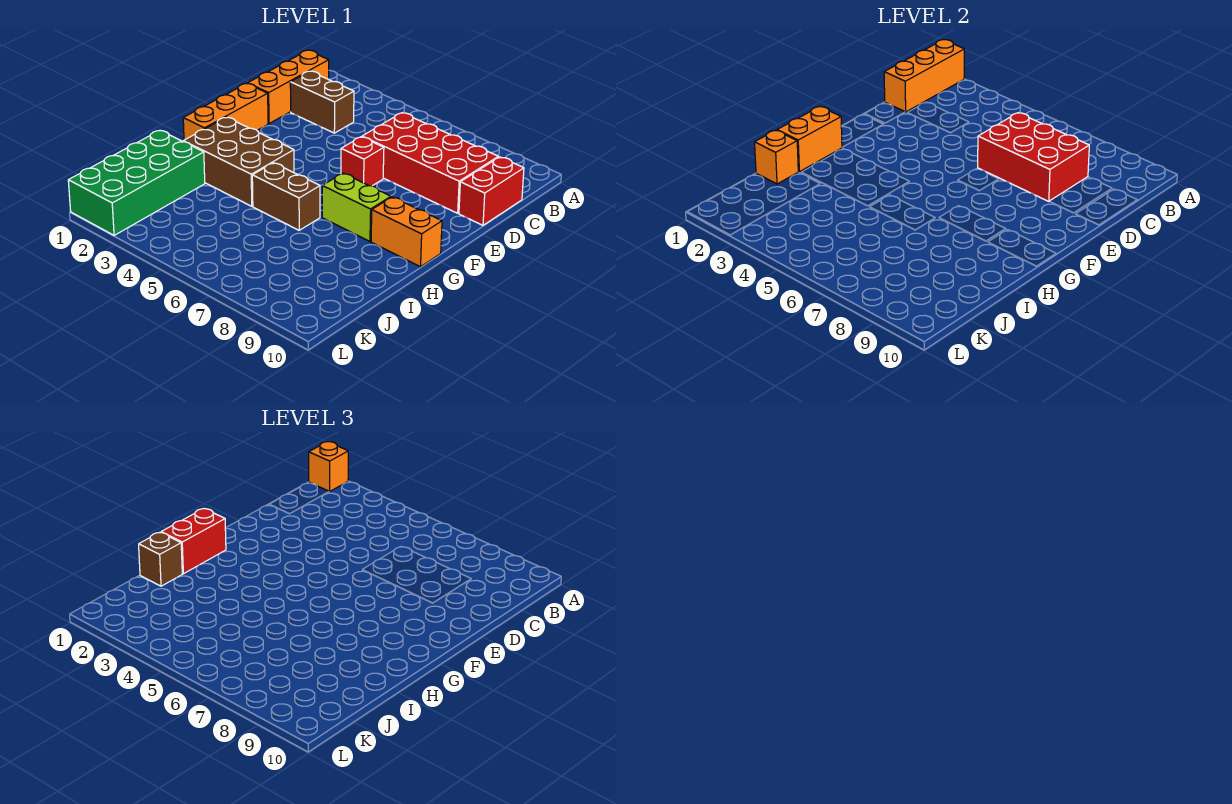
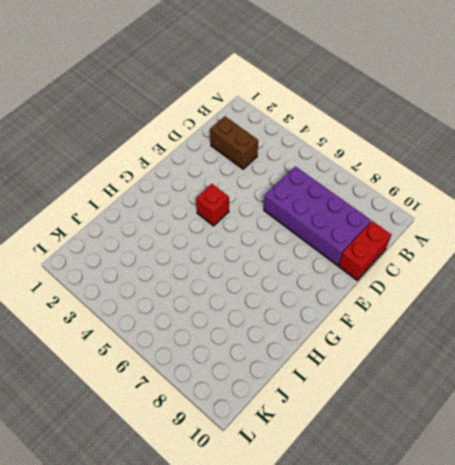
purple brick C6:D9 level 1 -> red brick C6:D9 level 1
red brick F4 level 1 -> red brick E6 level 1
none -> orange brick B1:D1 level 1
none -> orange brick E1:G1 level 1
none -> brown brick G2:H4 level 1

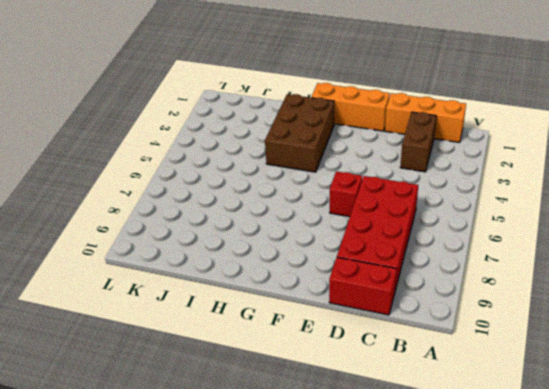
none -> lime brick G7:G8 level 1
none -> orange brick G9:G10 level 1
none -> brown brick H5:H6 level 1

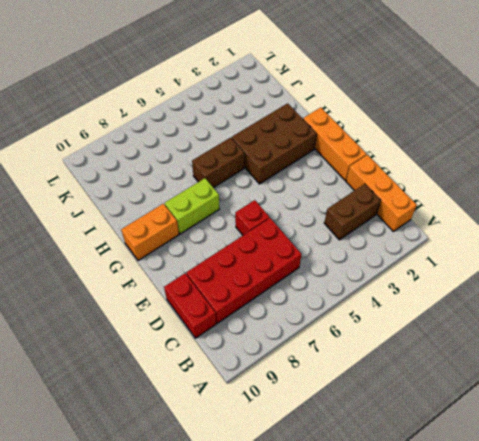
none -> green brick I1:L2 level 1
none -> orange brick A1:C1 level 2
none -> red brick C6:D8 level 2

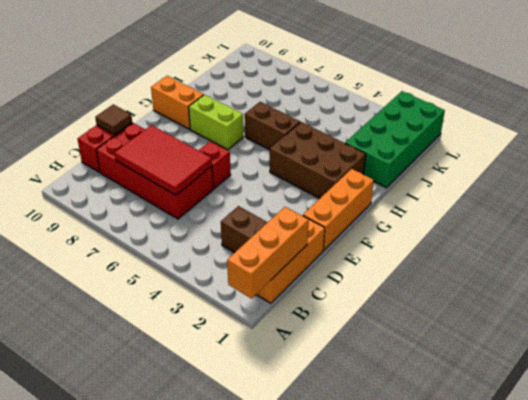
red tile C6:D8 level 2 -> red brick C6:D8 level 2
brown tile D10 level 2 -> none
none -> orange brick G1:H1 level 2
none -> orange brick I1 level 2
none -> orange brick A1 level 3

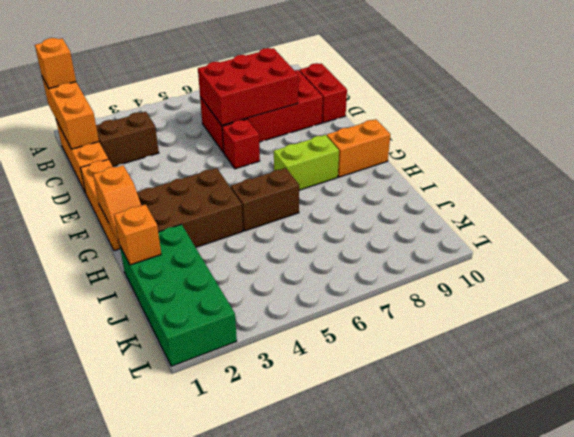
orange slope G1:H1 level 2 top G -> orange brick G1:H1 level 2
none -> red brick G1:H1 level 3
none -> brown brick I1 level 3

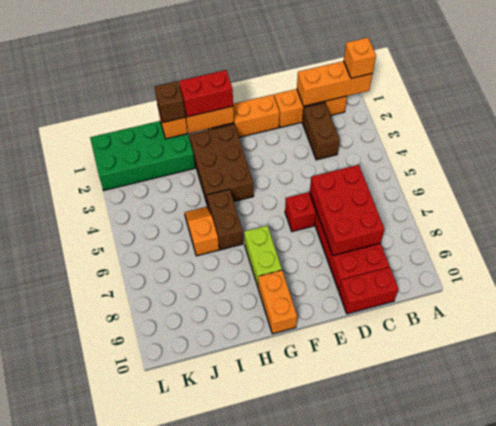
orange slope I5:I6 level 1 top 6 -> none

